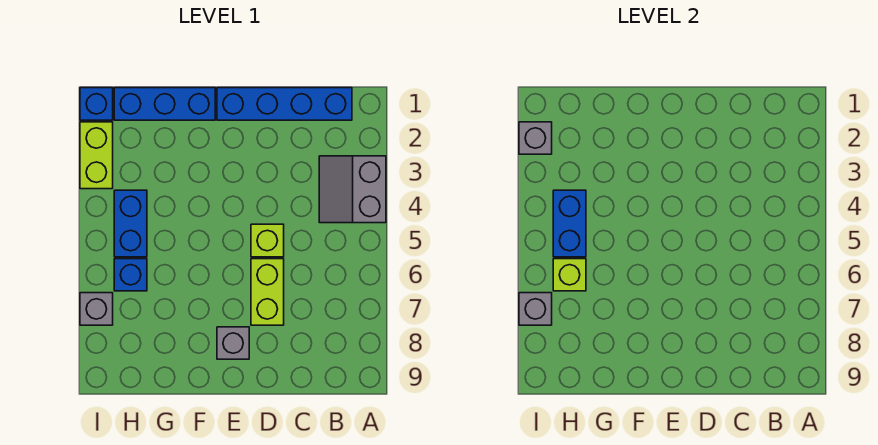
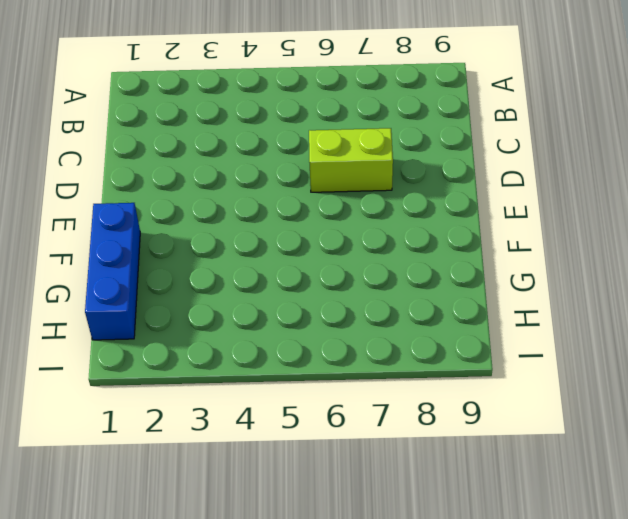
none -> grey slope A3:B4 level 1 top A
none -> blue brick B1:E1 level 1
none -> lime brick D5 level 1

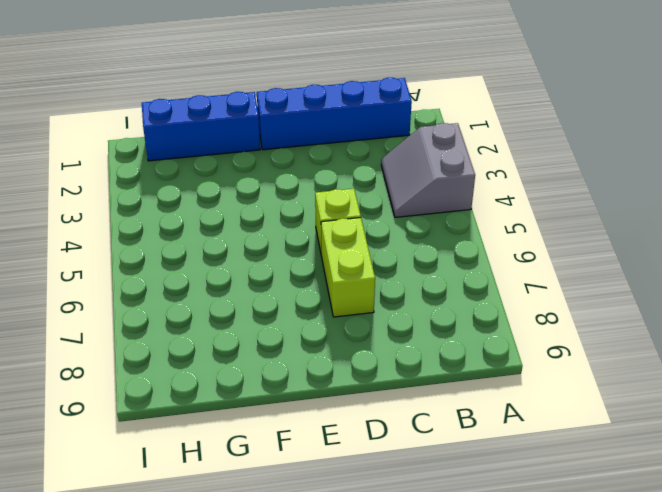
none -> grey brick E8 level 1
none -> blue brick H4:H5 level 1
none -> blue brick H6 level 1

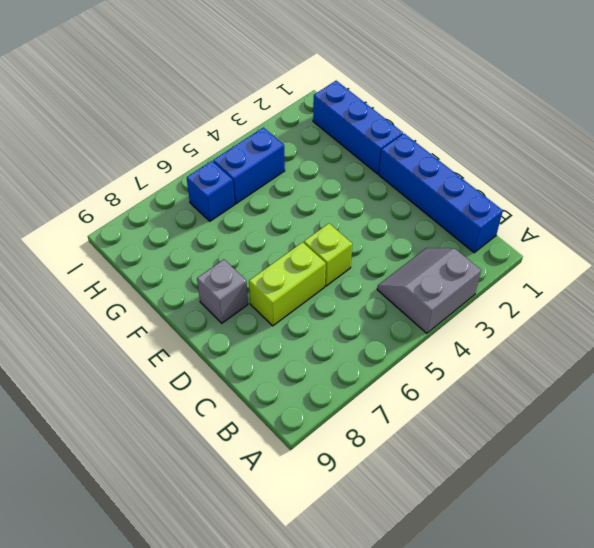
none -> blue brick I1 level 1
none -> lime brick I2:I3 level 1
none -> grey brick I7 level 1

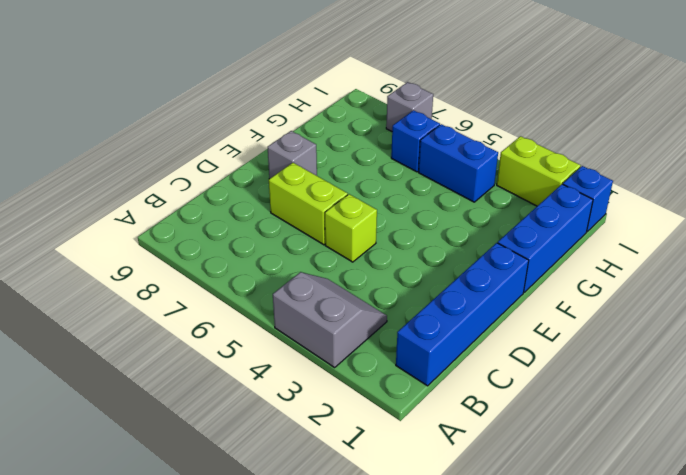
none -> blue brick H4:H5 level 2
none -> lime brick H6 level 2
none -> grey brick I2 level 2

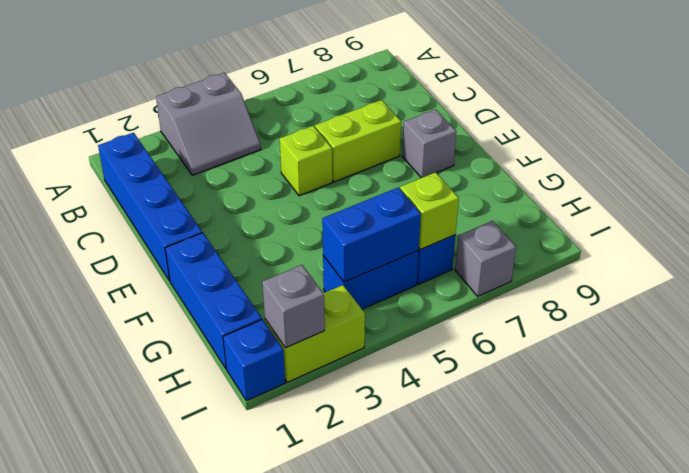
none -> grey brick I7 level 2

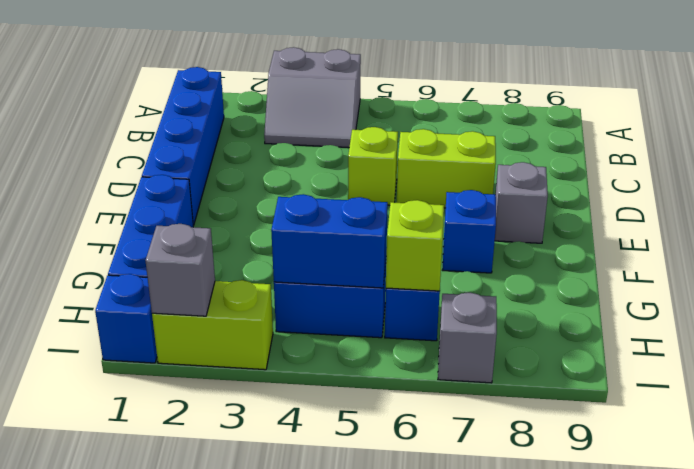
blue brick F7 level 1 -> none
none -> grey brick I7 level 2

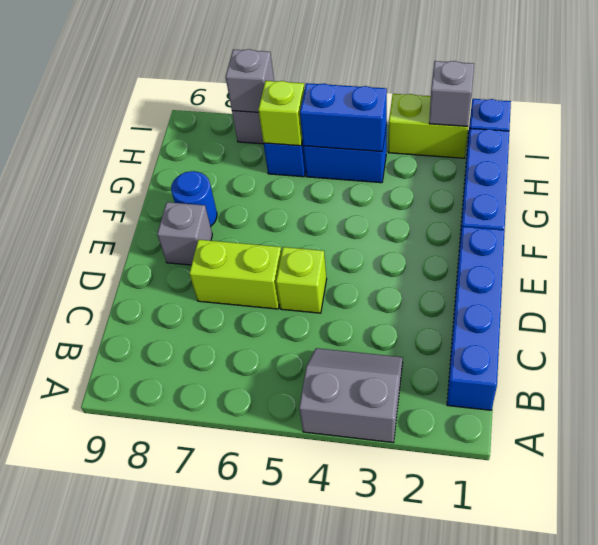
blue round brick F8 level 1 -> none

